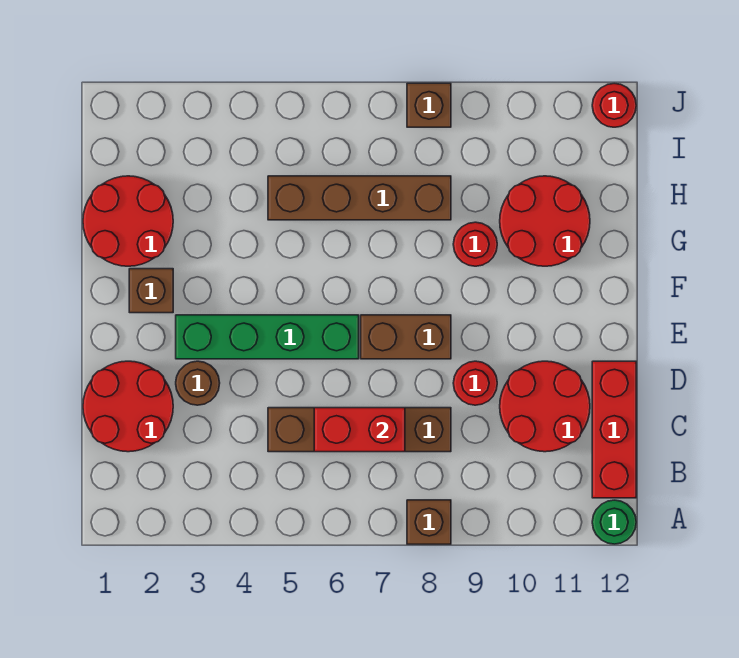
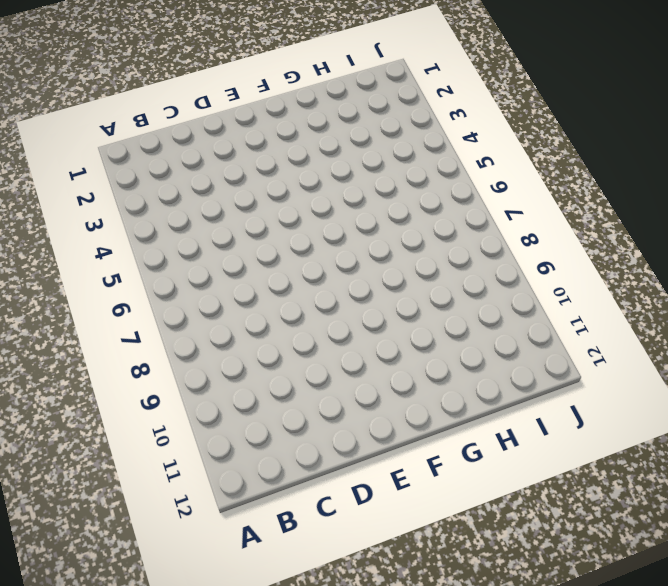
none -> brown brick A8 level 1
none -> green round brick A12 level 1
none -> red brick B12:D12 level 1

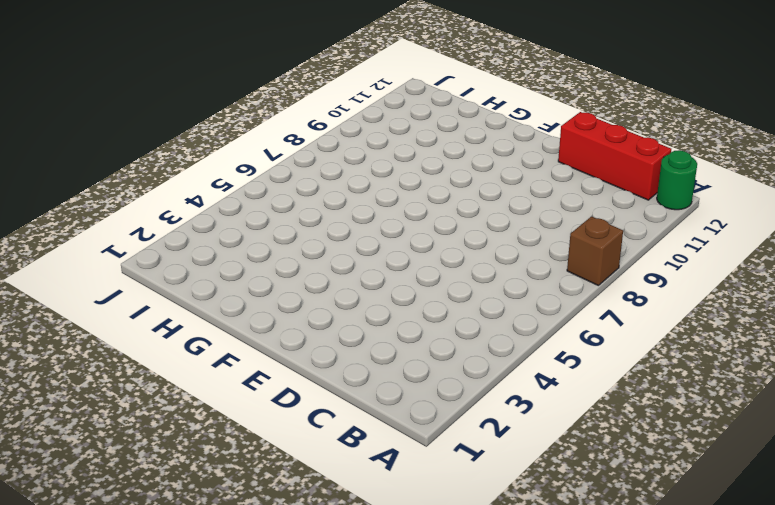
none -> red round brick C1:D2 level 1
none -> brown brick C5:C8 level 1
none -> red round brick C10:D11 level 1

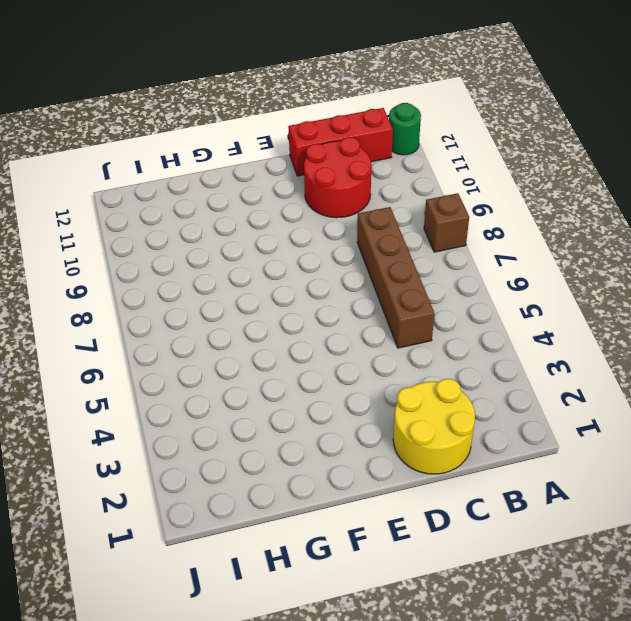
yellow round brick C1:D2 level 1 -> red round brick C1:D2 level 1
none -> brown round brick D3 level 1
none -> red round brick D9 level 1
none -> green brick E3:E6 level 1

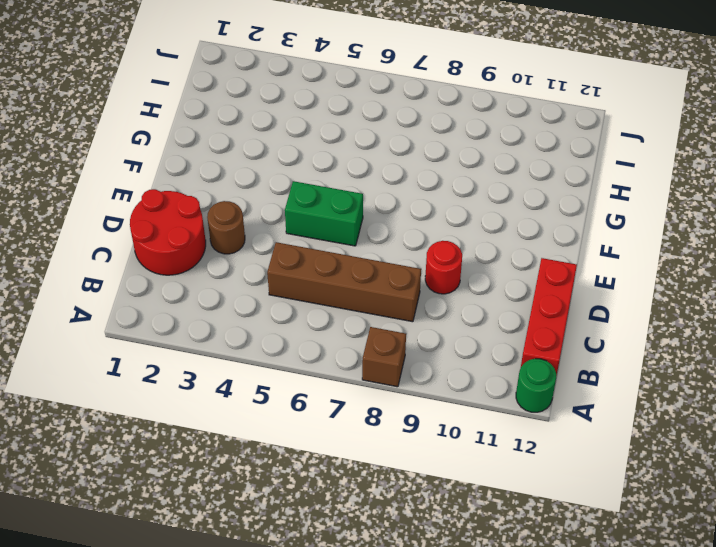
green brick E5:E6 level 1 -> green brick E3:E6 level 1
none -> red round brick C10:D11 level 1
none -> brown brick E7:E8 level 1
none -> brown brick F2 level 1

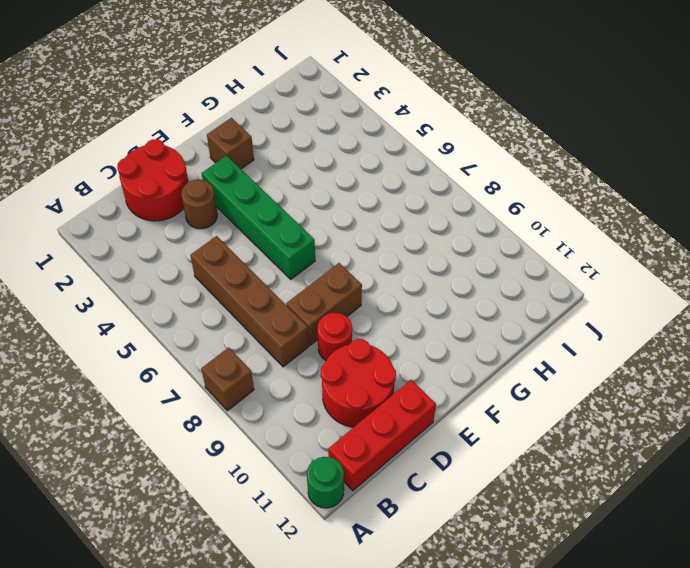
brown brick D8:E8 level 1 -> brown brick E7:E8 level 1
none -> red round brick G1:H2 level 1
none -> red round brick G9 level 1
none -> red round brick G10:H11 level 1

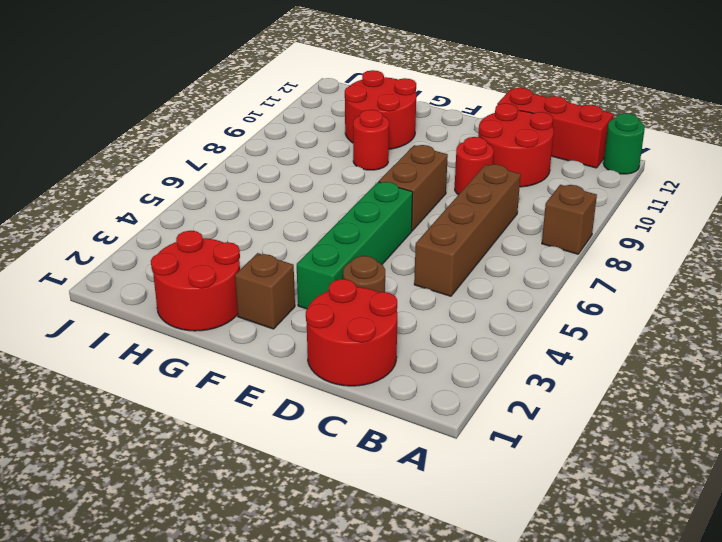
none -> brown brick H5:H8 level 1
none -> brown brick J8 level 1
none -> red round brick J12 level 1

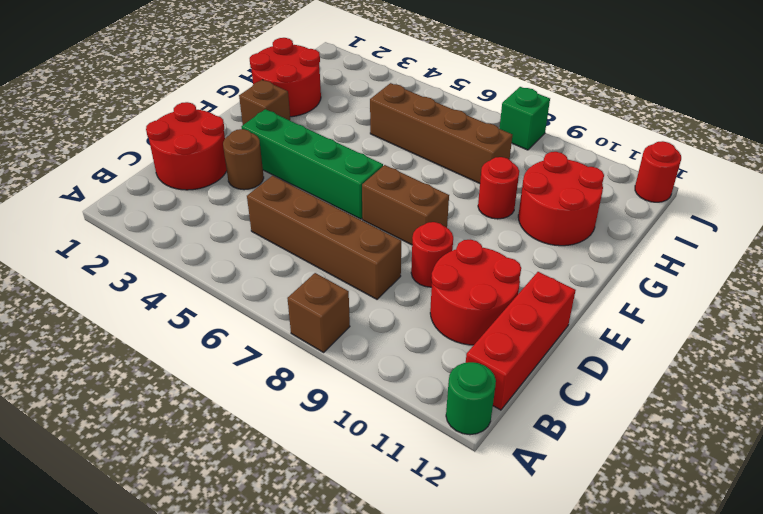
green brick J8 level 1 -> brown brick J8 level 1
none -> red brick C6:C7 level 2

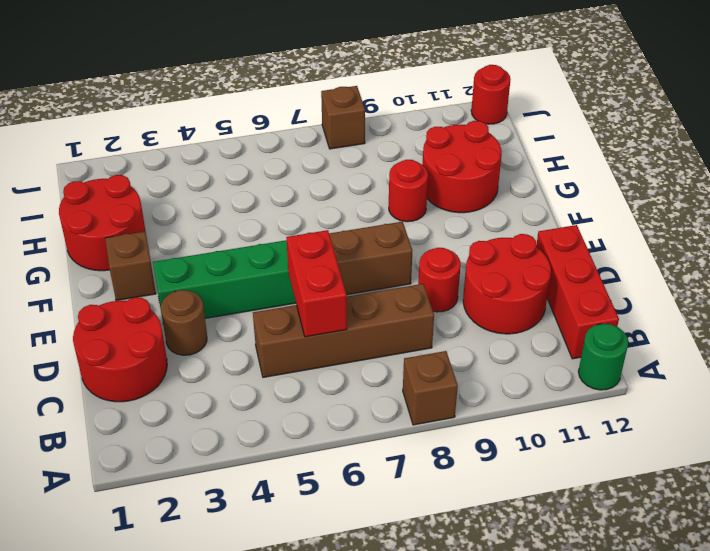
red brick C6:D6 level 2 -> red brick C6:C7 level 2
none -> brown brick H5:H8 level 1

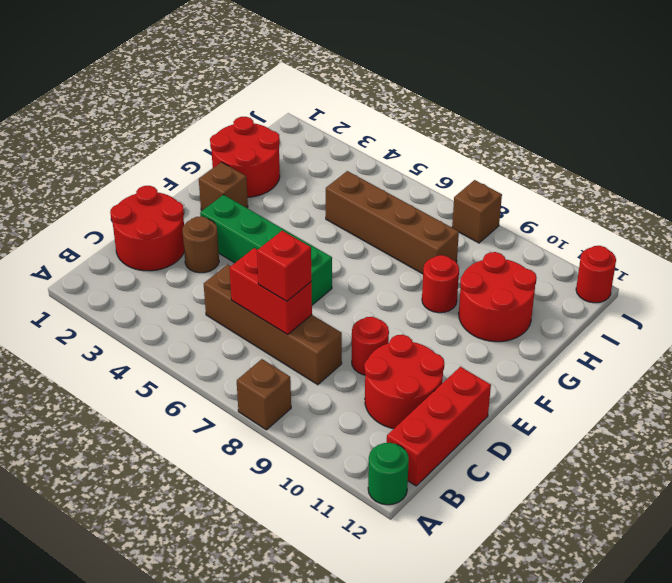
red brick C7 level 3 -> none
none -> brown brick E7:E8 level 1

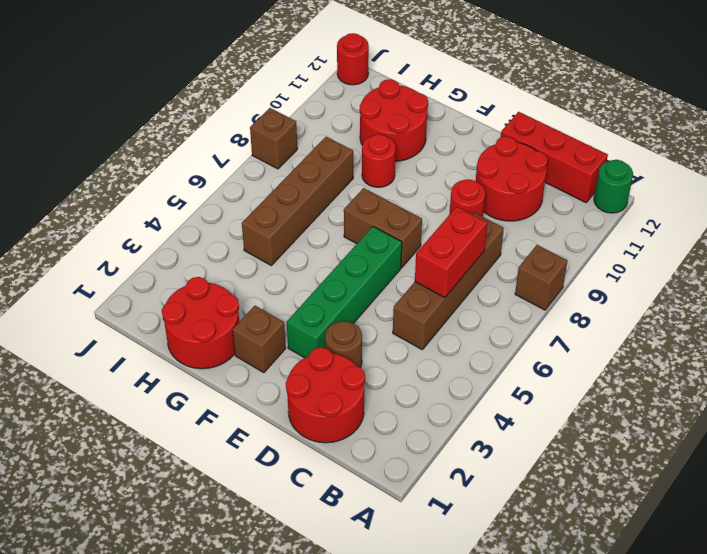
brown brick E7:F7 level 1 -> brown brick E7:E8 level 1

